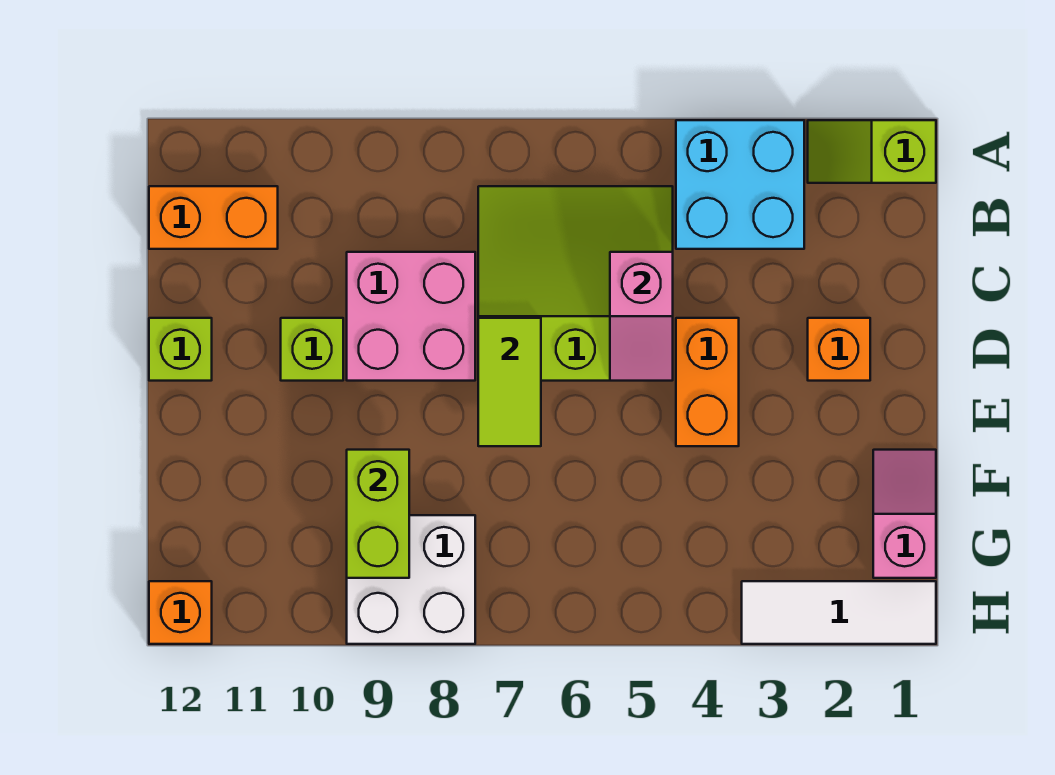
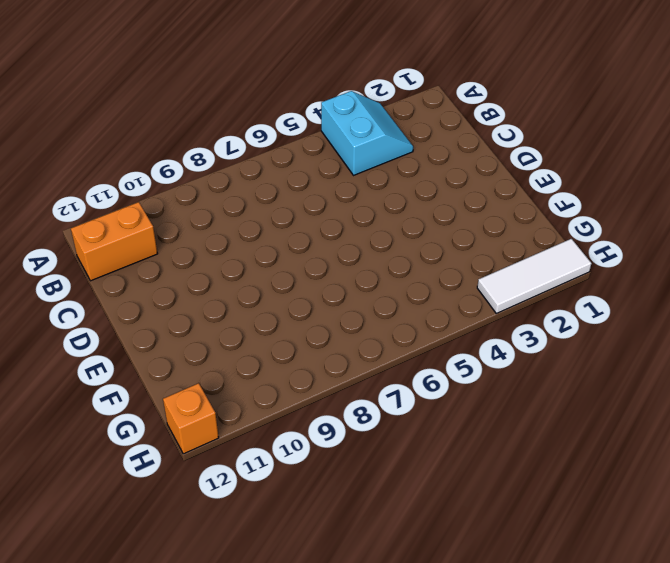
cyan slope A3:B4 level 1 top 4 -> cyan brick A3:B4 level 1
none -> lime slope A1:A2 level 1 top 1
none -> lime slope B5:D7 level 1 top D
none -> pink brick C8:D9 level 1

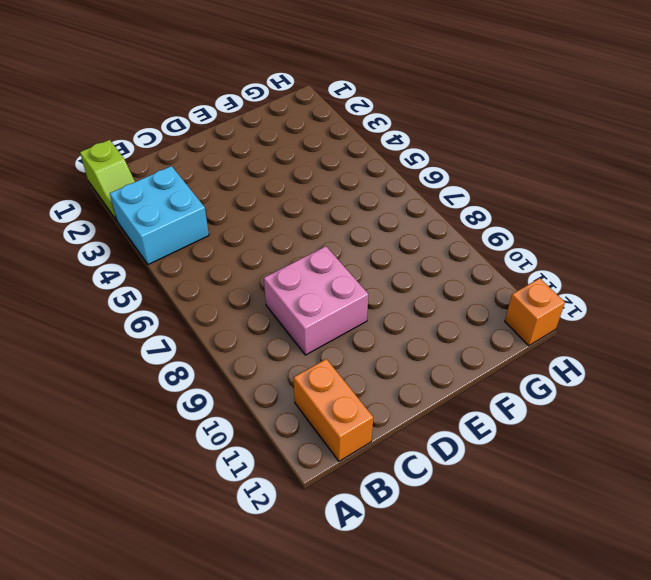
none -> lime slope B5:D7 level 1 top D
none -> orange brick D2 level 1
none -> orange brick D4:E4 level 1

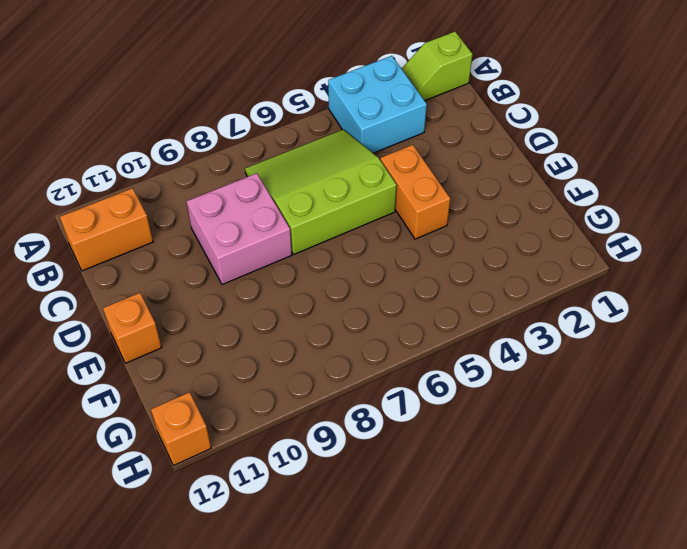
orange brick E12 level 1 -> orange brick D2 level 1
none -> lime brick D10 level 1
none -> lime brick D12 level 1
none -> pink slope F1:G1 level 1 top G

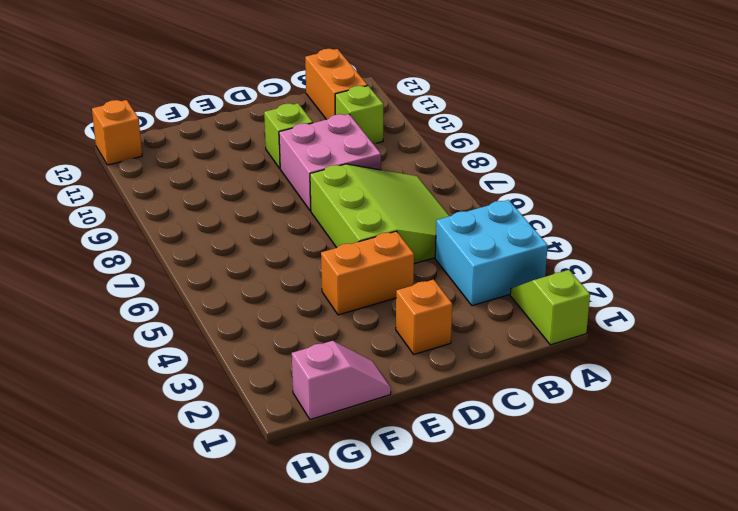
lime brick B10 level 1 -> lime brick D12 level 1
none -> white brick G8:H9 level 1
none -> white tile H1:H3 level 1
none -> pink slope C5:D5 level 2 top C

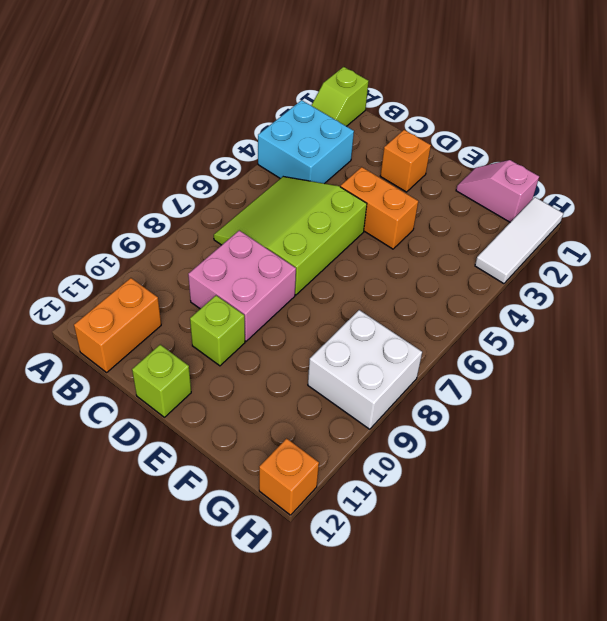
none -> pink slope C5:D5 level 2 top C
none -> lime tile D7:E7 level 2
none -> lime brick F9:G9 level 2

